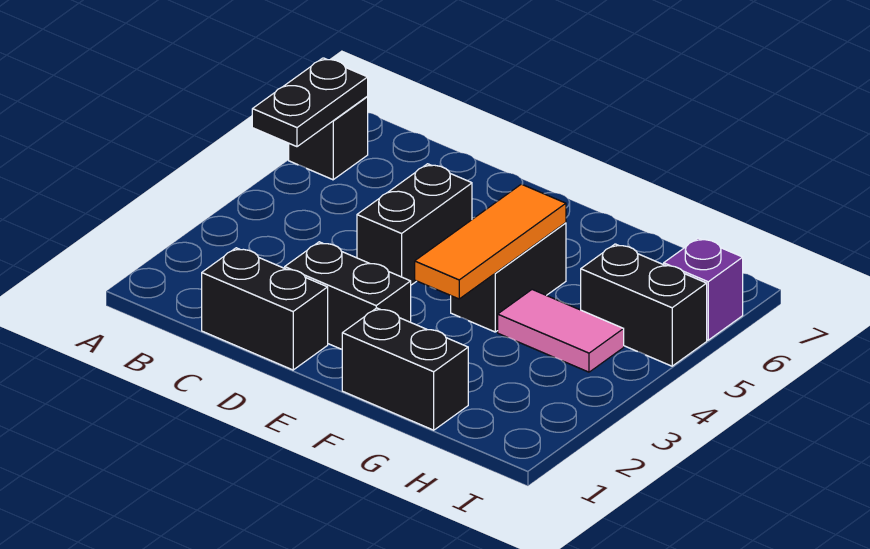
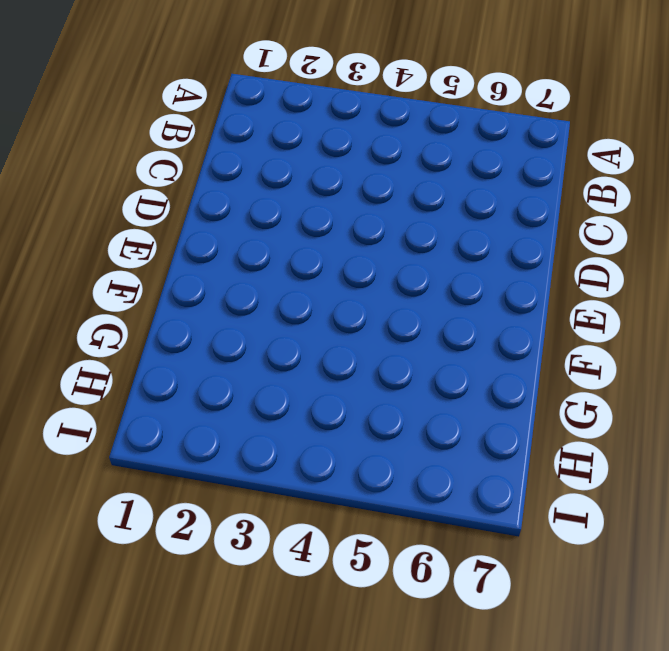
none -> black brick A6 level 1
none -> black brick C1:D1 level 1

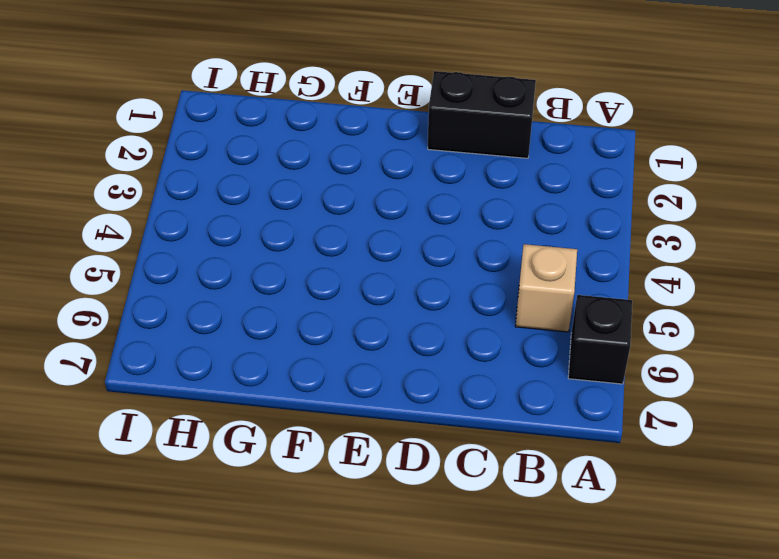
tan brick B5 level 1 -> none
none -> black brick D2:E2 level 1
none -> black brick D4:D5 level 1

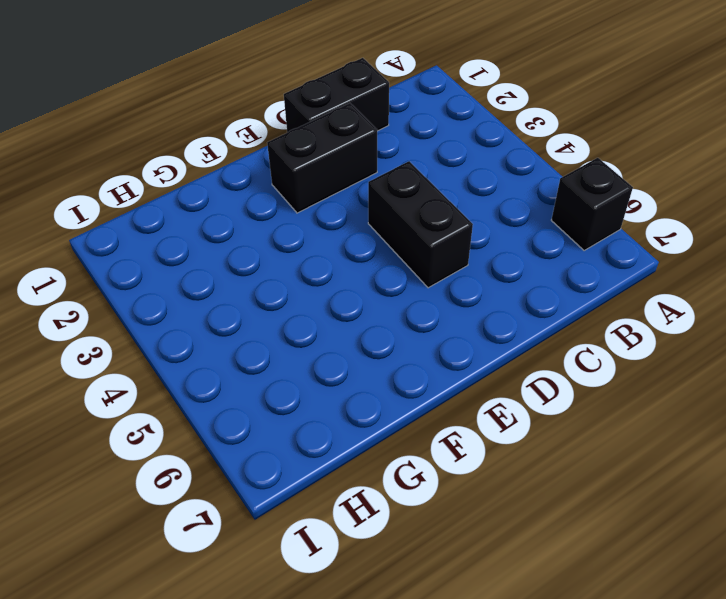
none -> black brick F1:G1 level 1
none -> black brick F4:F5 level 1

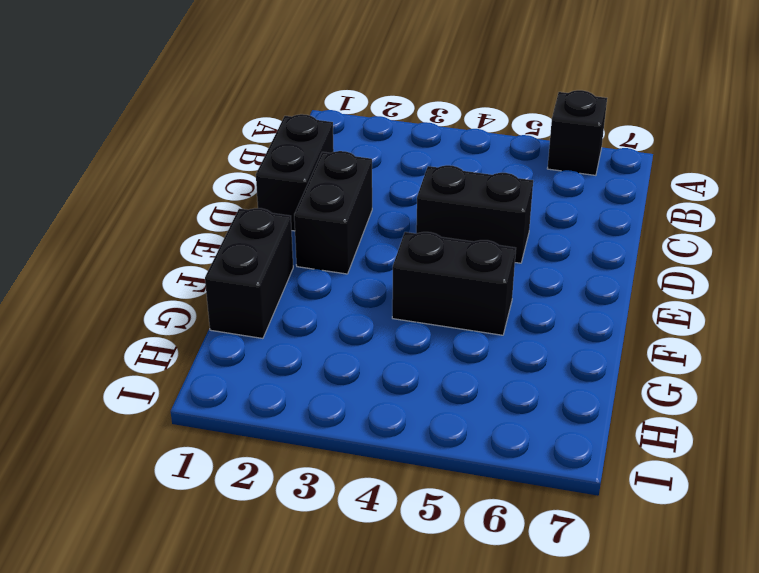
none -> pink tile G4:H4 level 1
none -> black brick H5:I5 level 1

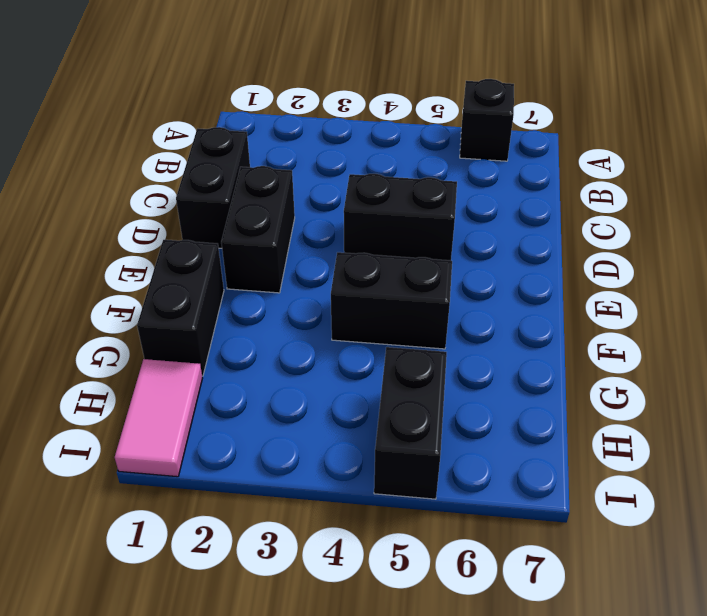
pink tile H1:I1 level 1 -> pink tile G4:H4 level 1
none -> purple brick I6 level 1
none -> black plate A5:A6 level 2

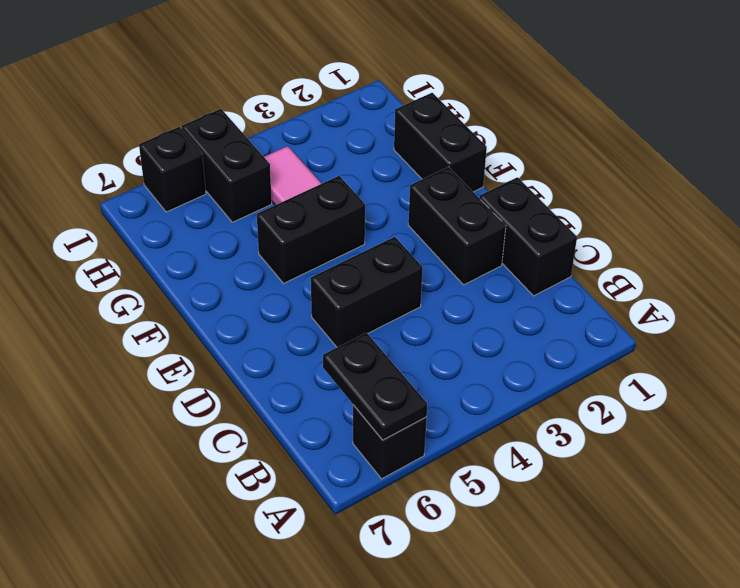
black plate A6:B6 level 2 -> black plate A5:A6 level 2
black brick I6 level 1 -> purple brick I6 level 1
none -> orange tile F3:F5 level 2

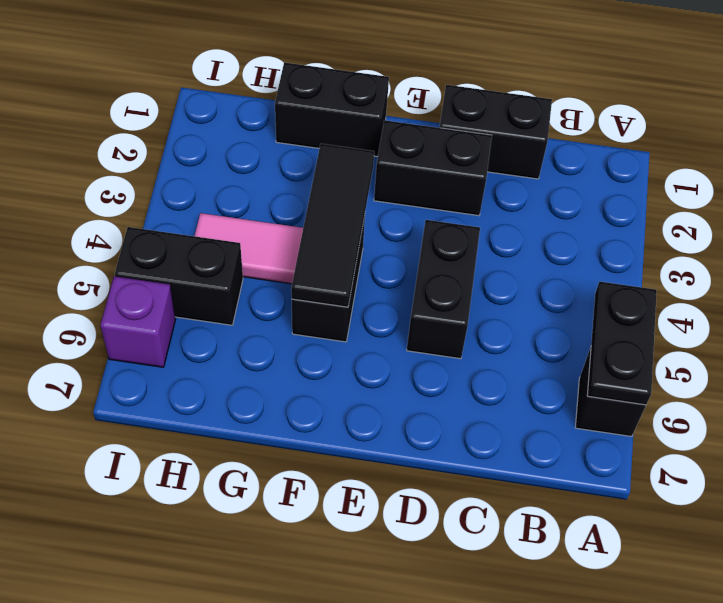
black tile F3:F5 level 2 -> orange tile F3:F5 level 2

